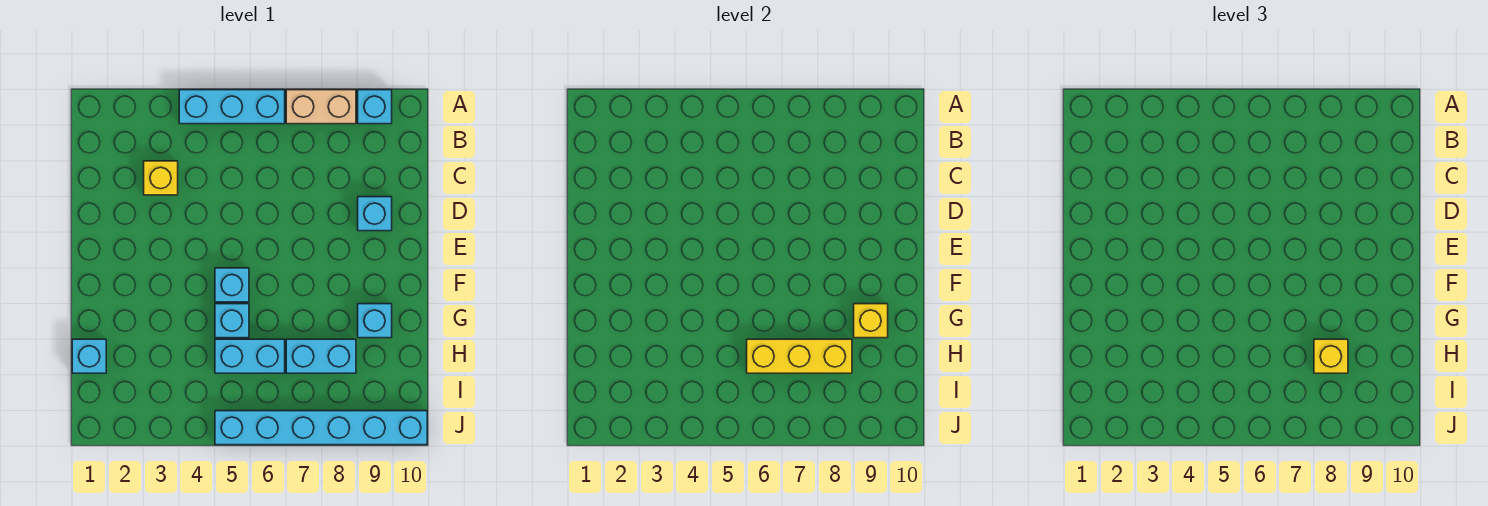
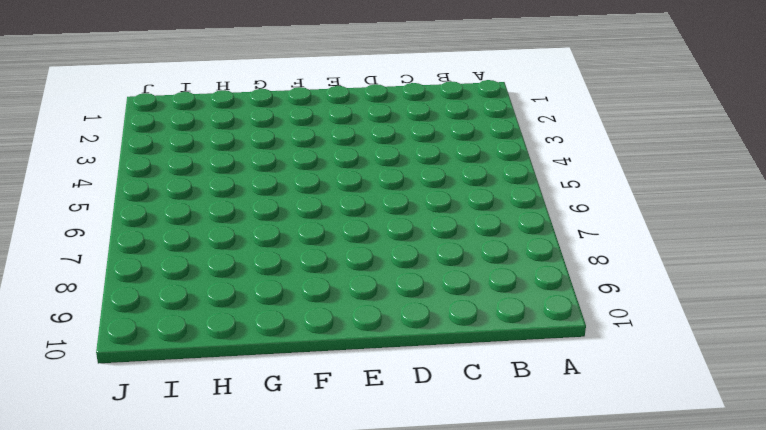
none -> cyan brick A4:A6 level 1
none -> tan brick A7:A8 level 1
none -> cyan brick A9 level 1

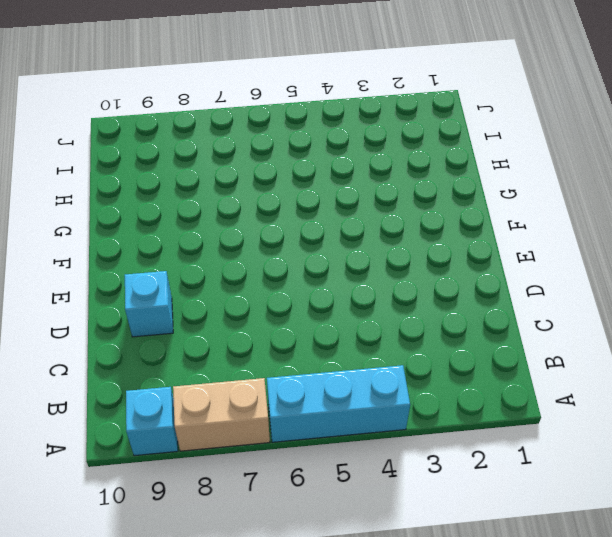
none -> yellow brick C3 level 1
none -> cyan brick F5 level 1
none -> cyan brick G5 level 1

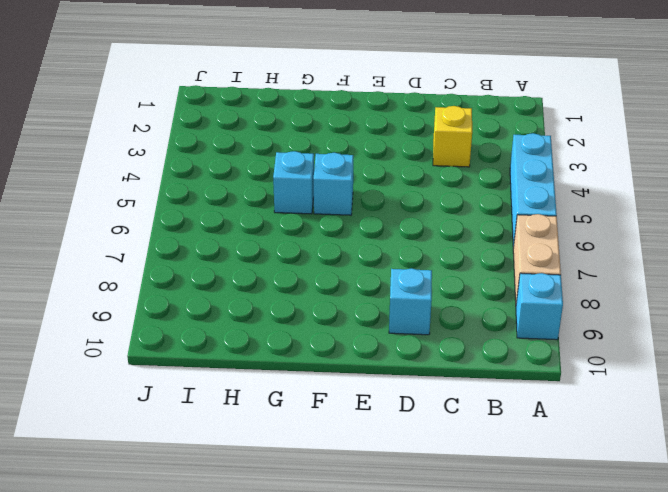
none -> cyan brick G9 level 1
none -> cyan brick H1 level 1
none -> cyan brick H5:H6 level 1

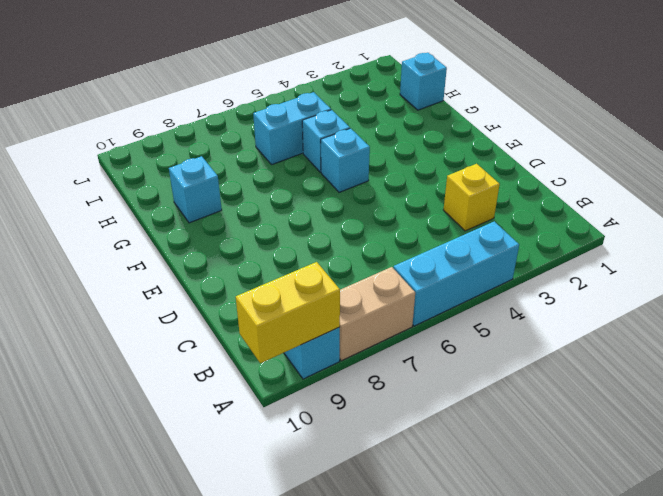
yellow brick A9:A10 level 2 -> none
none -> cyan brick D9 level 1
none -> cyan brick H7:H8 level 1
none -> cyan brick J5:J10 level 1

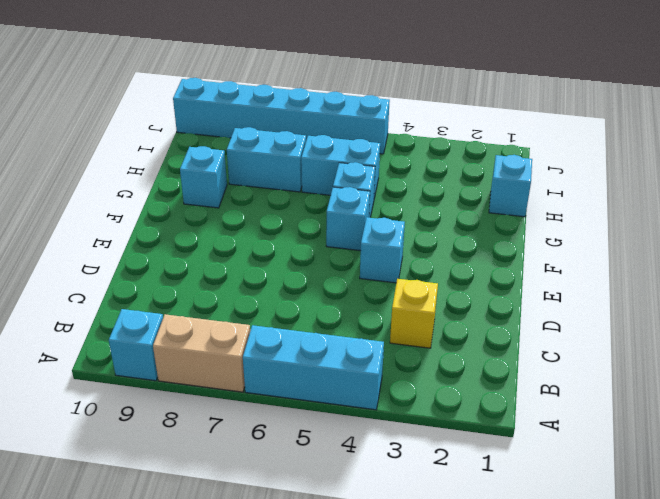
cyan brick E4 level 1 -> cyan brick D9 level 1
none -> yellow brick G9 level 2
none -> yellow brick H6:H8 level 2
none -> yellow brick H8 level 3

